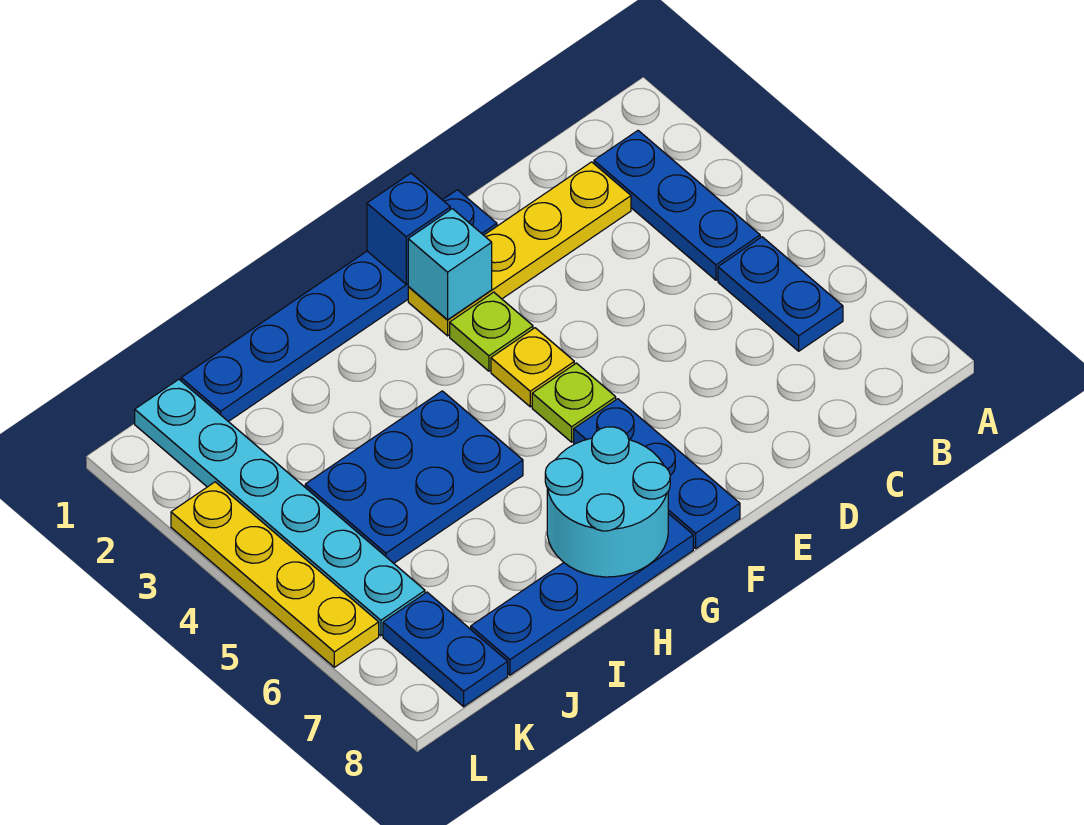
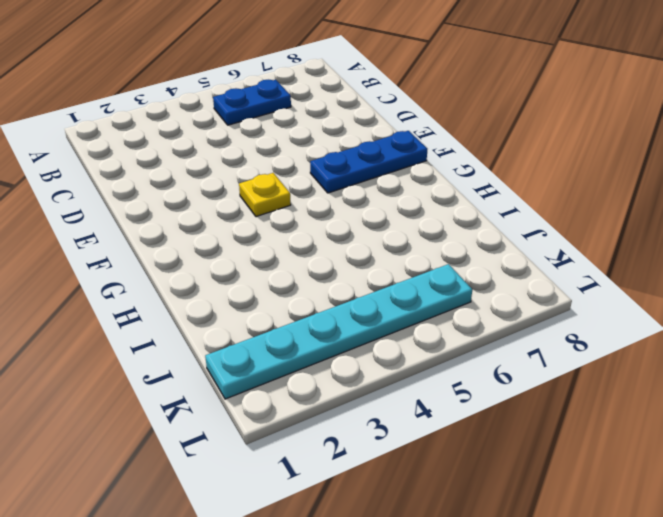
none -> blue plate B2:B4 level 1
none -> yellow plate C2:F2 level 1
none -> blue plate E1:J1 level 1

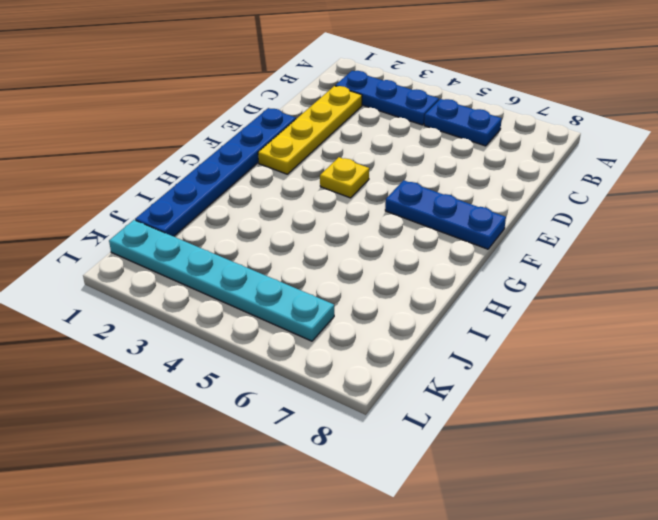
none -> lime plate F3 level 1
none -> lime plate F5 level 1
none -> blue plate G8:J8 level 1

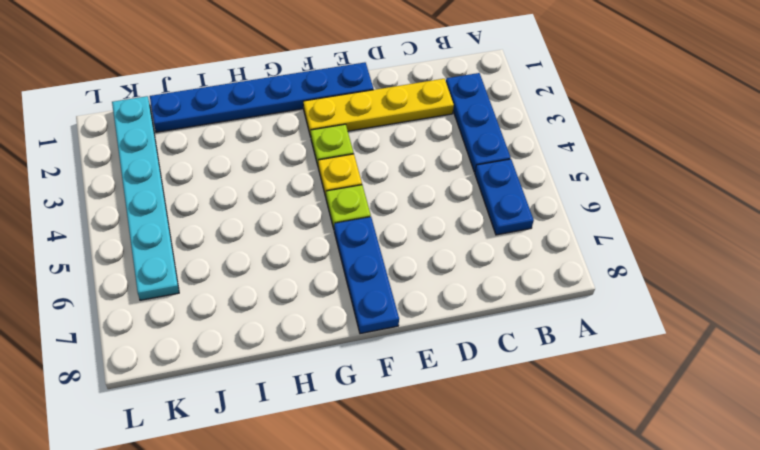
none -> blue plate G8:J8 level 1
none -> blue plate H4:J5 level 1
none -> blue plate K7:K8 level 1

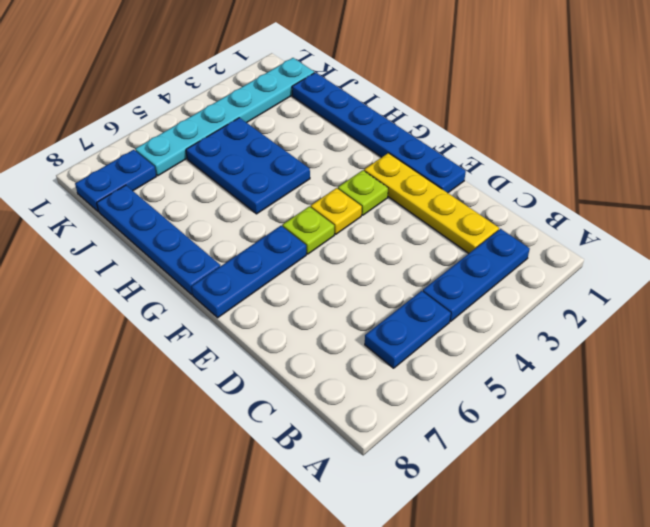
none -> yellow plate L3:L6 level 1
none -> blue brick F1 level 2
none -> cyan brick F2 level 2

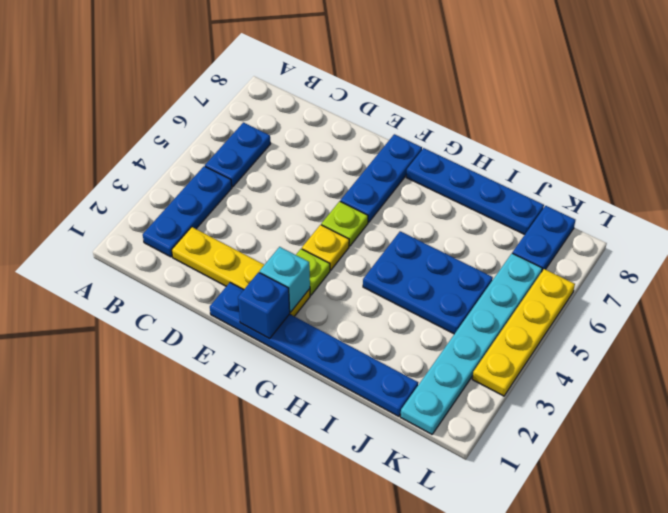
none -> cyan round brick G7:H8 level 2

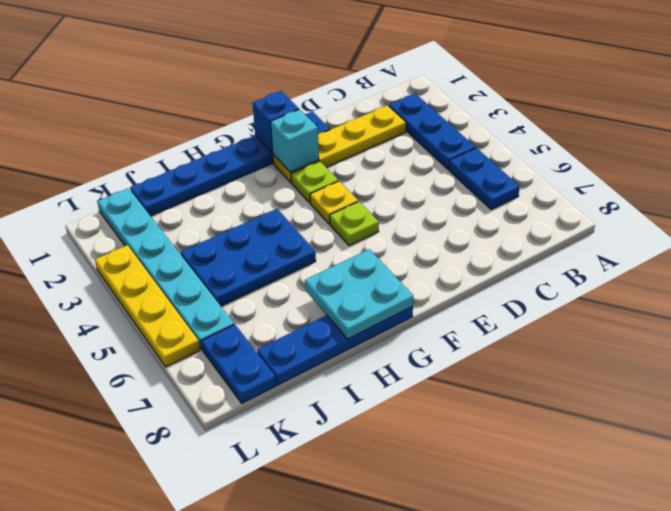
cyan plate G7:H8 level 2 -> cyan round brick G7:H8 level 2
none -> blue plate F6:F8 level 1

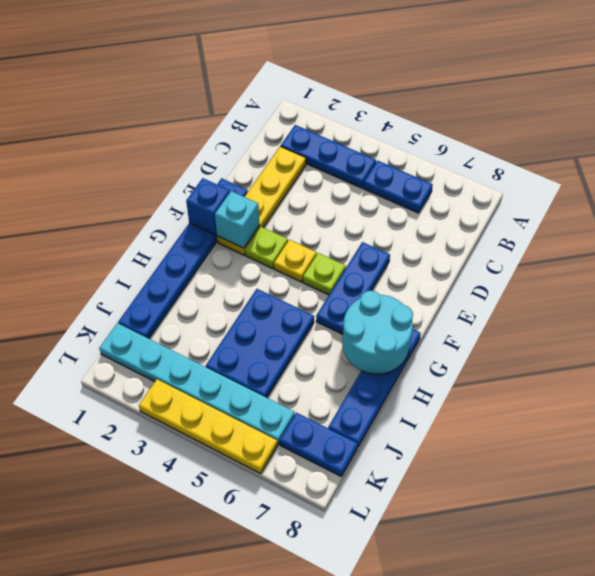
blue plate E6:G6 level 1 -> blue plate F6:F8 level 1

